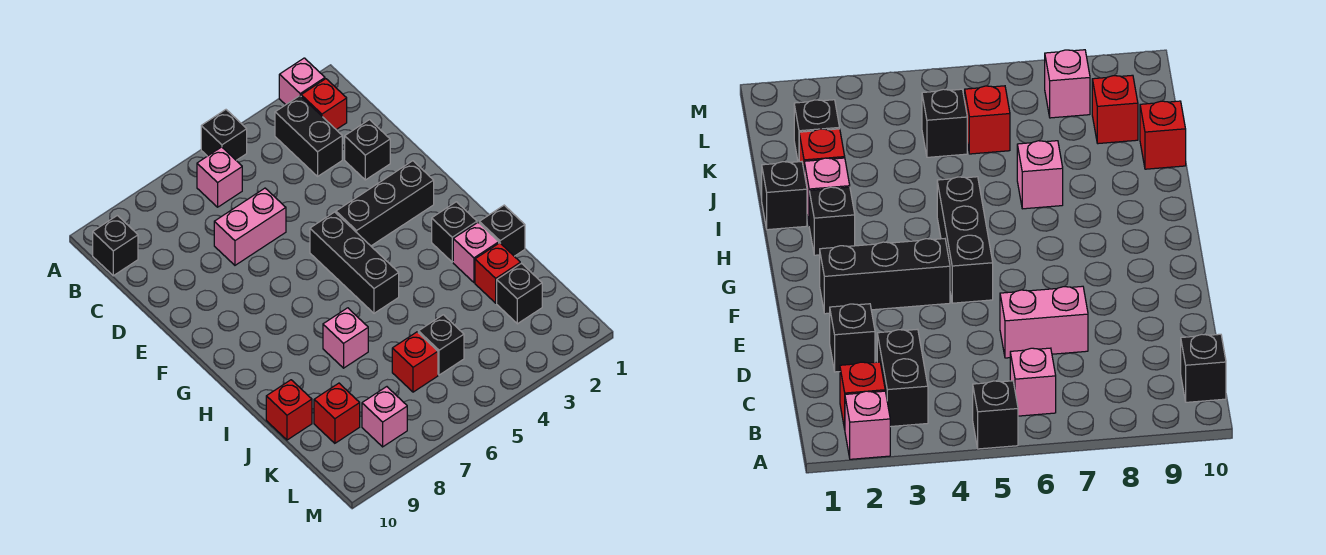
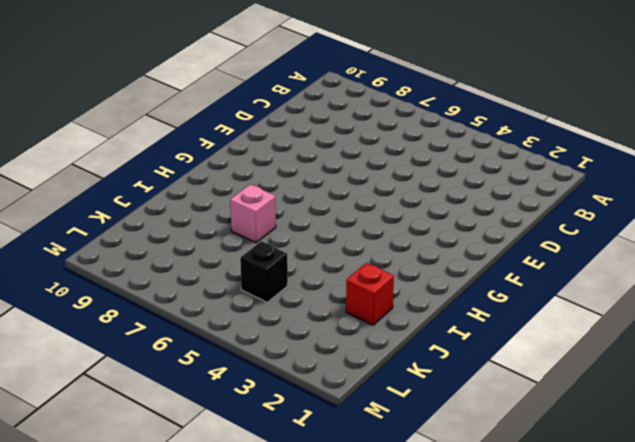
none -> pink brick A2 level 1
none -> black brick A5 level 1
none -> red brick B2 level 1

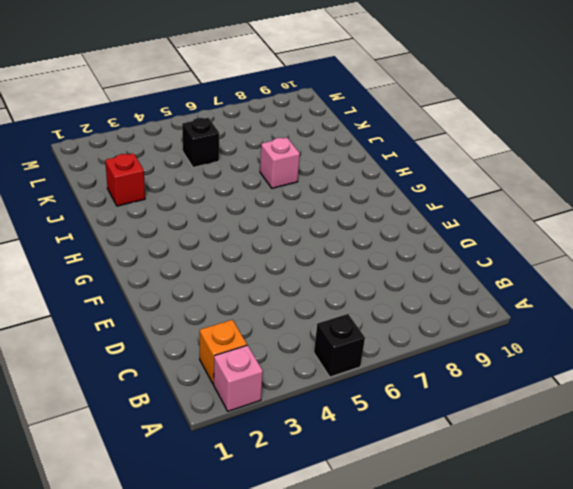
orange brick B2 level 1 -> red brick B2 level 1
none -> black brick B3:C3 level 1
none -> pink brick B6 level 1
none -> black brick B10 level 1

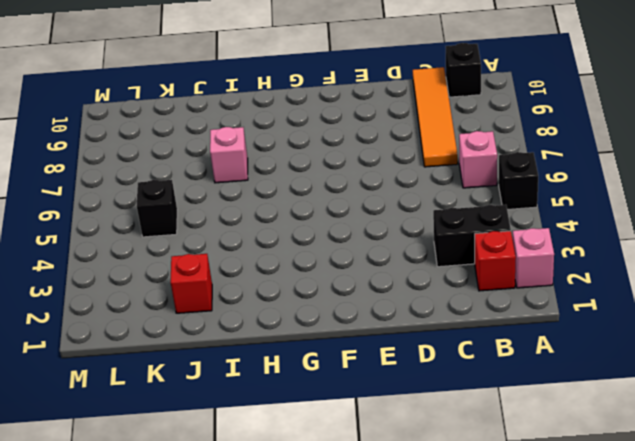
orange tile C7:C10 level 1 -> none
none -> black brick D2 level 1
none -> pink brick D6:D7 level 1
none -> black brick F2:F4 level 1

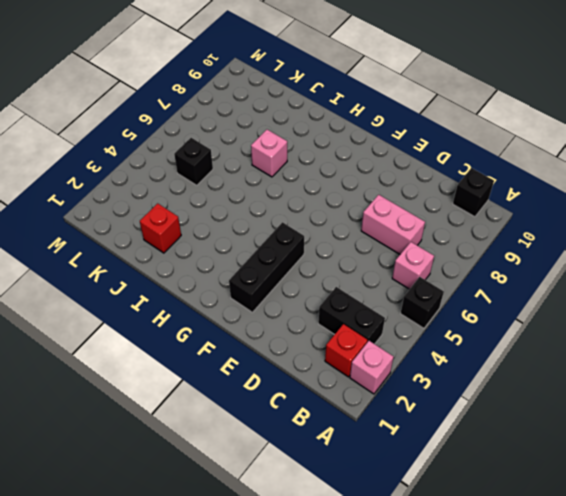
pink brick C7:D7 level 1 -> pink brick D6:D7 level 1
none -> black brick D2 level 1
none -> black brick F5:H5 level 1
none -> black brick H2 level 1

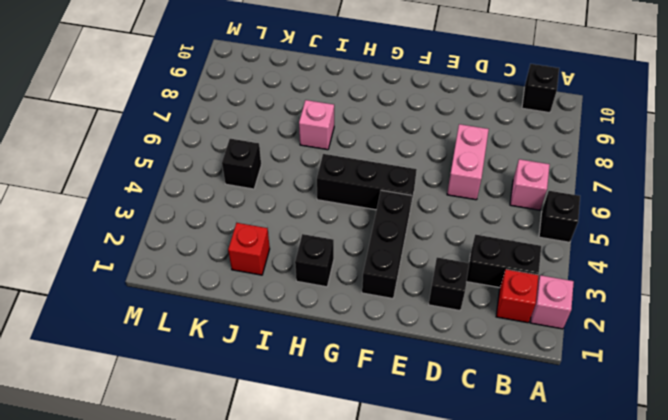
none -> black brick I1 level 1
none -> pink brick I2 level 1
none -> red brick J10 level 1

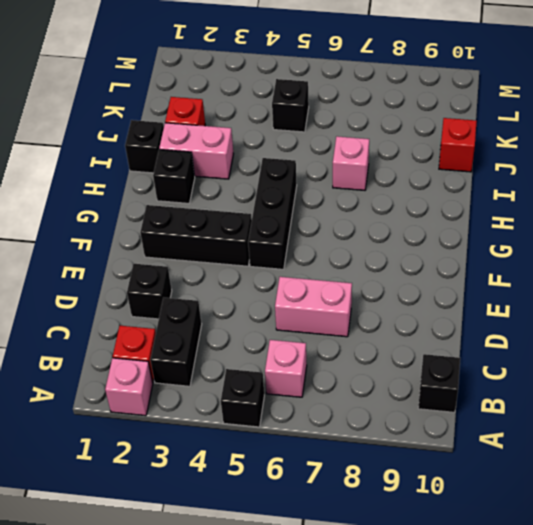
pink brick I2:I3 level 1 -> pink brick I2 level 1
none -> black brick K2 level 1
none -> red brick K6 level 1
none -> red brick K9 level 1

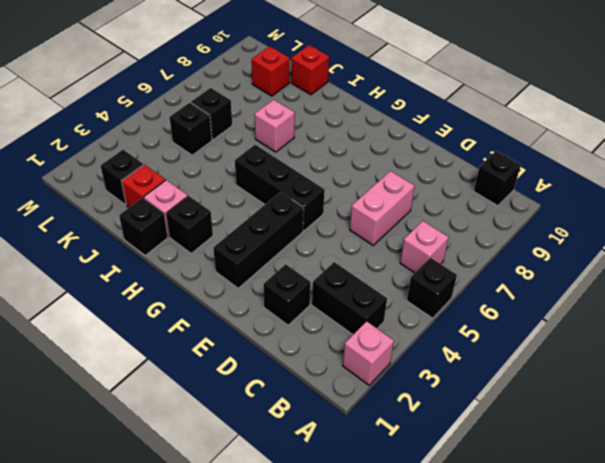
black brick K6 level 1 -> red brick K6 level 1
none -> red brick B2 level 1
none -> pink brick L8 level 1

